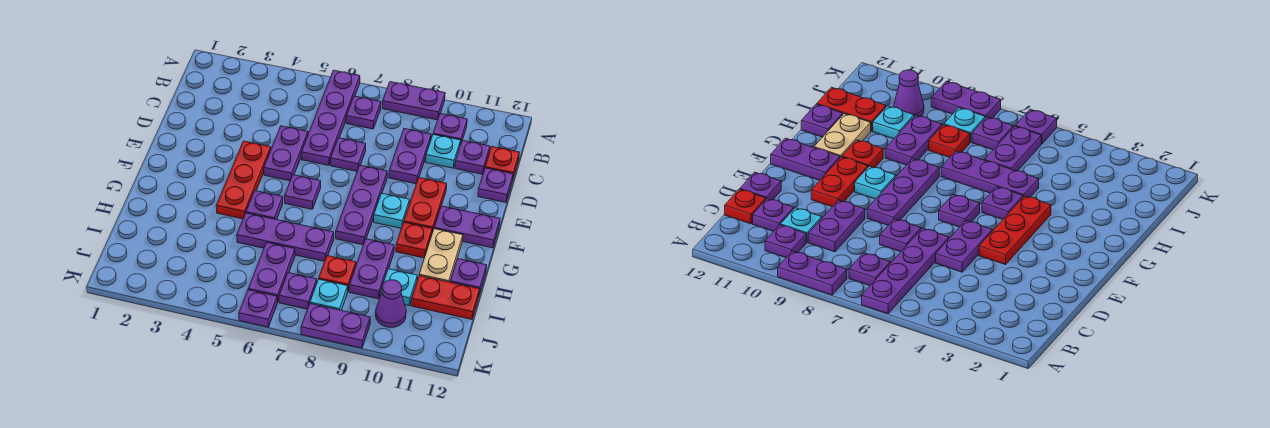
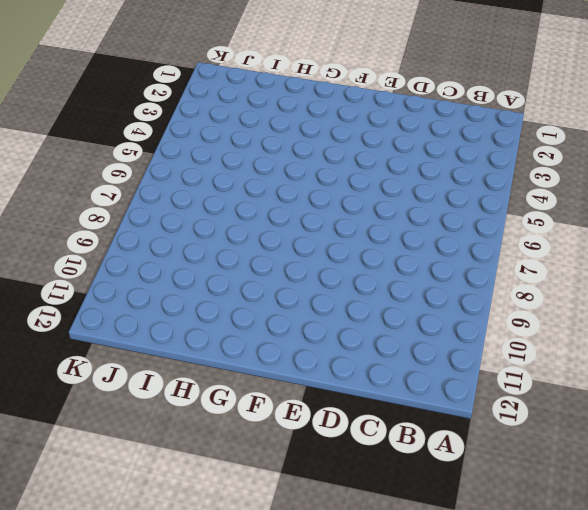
none -> purple plate A6:D6 level 1
none -> purple plate A8:A9 level 1
none -> purple plate B7 level 1
none -> purple plate B10 level 1

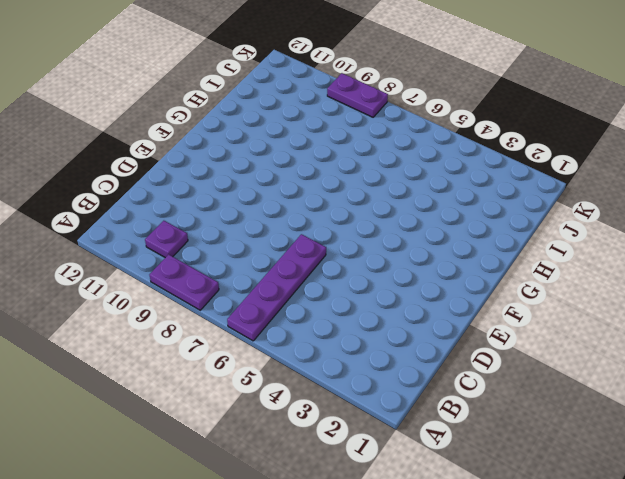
none -> purple plate B7 level 1
none -> purple plate C9:D9 level 1
none -> cyan plate C10 level 1
none -> purple plate C11 level 1

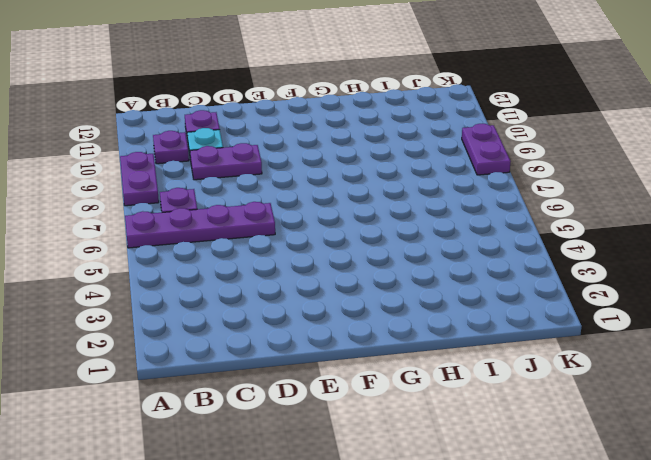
none -> red plate C12 level 1
none -> purple plate D5:E5 level 1
none -> purple plate D7 level 1
none -> purple plate D12 level 1

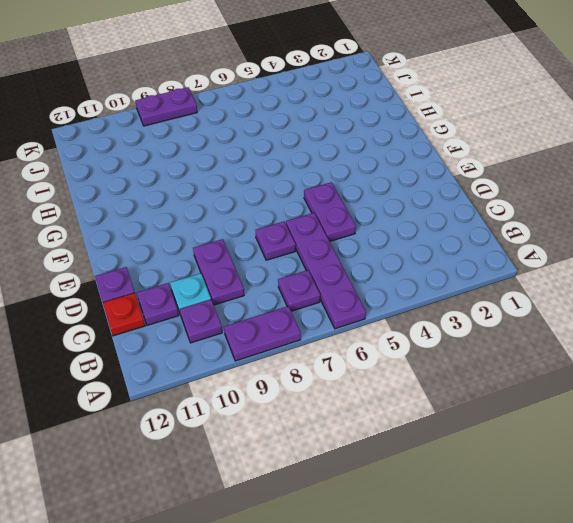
none -> red plate E4:G4 level 1
none -> purple plate E8:G8 level 1
none -> red plate E10:F10 level 1
none -> purple plate F6 level 1

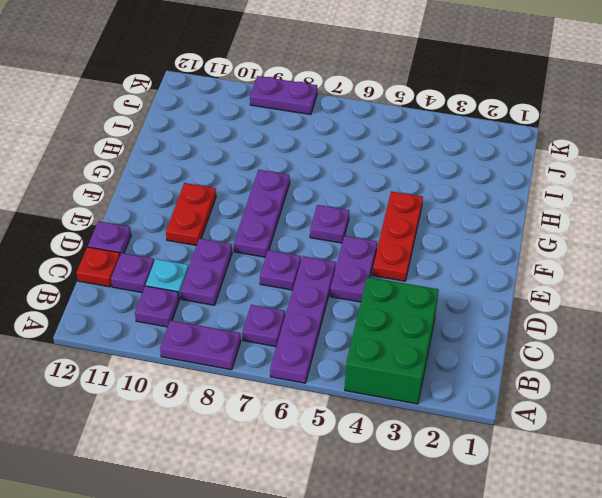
green brick A3:C4 level 1 -> none
none -> cyan plate F9 level 1
none -> purple plate F11:F12 level 1
none -> purple plate G5 level 1
none -> red plate G10 level 1

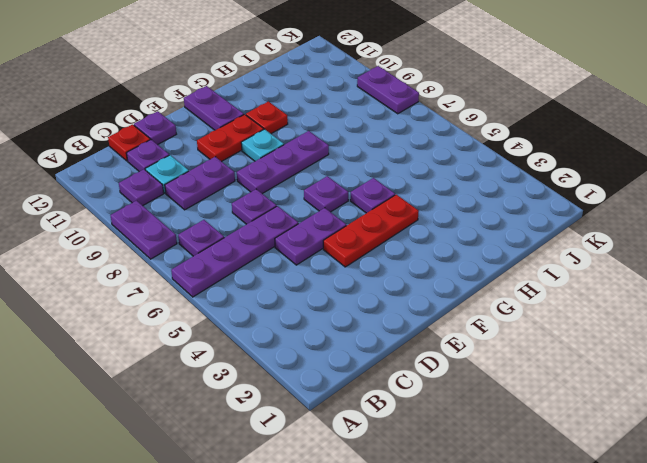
none -> tan plate G11:H11 level 1
none -> purple plate H5:H7 level 1
none -> purple plate H9:I9 level 1
none -> purple plate H12 level 1

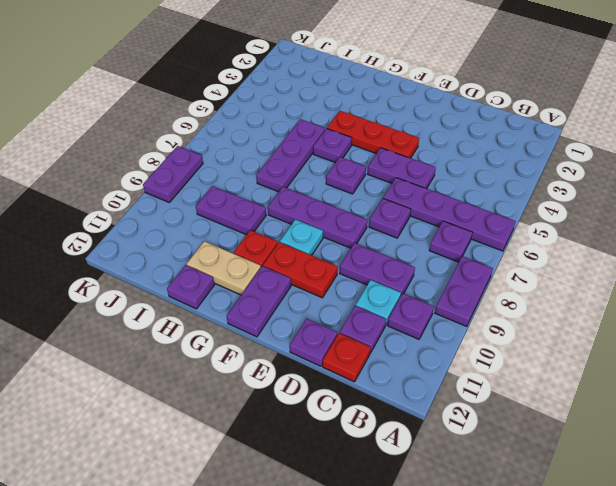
none -> purple plate I6:J6 level 1
none -> red plate I8 level 1
none -> cyan plate I10 level 1
none -> red plate I11:I12 level 1

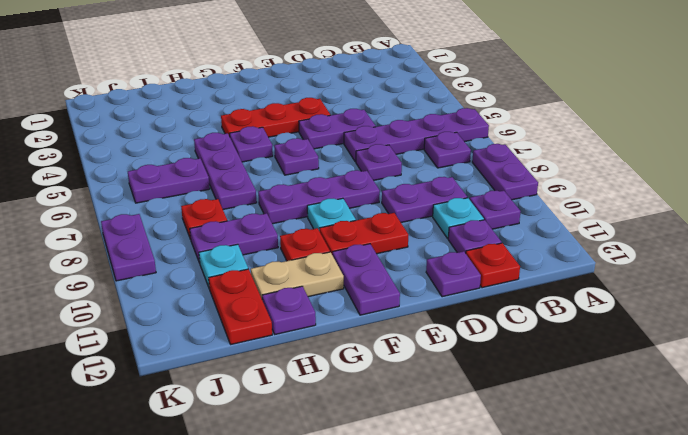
none -> purple plate J7 level 1
none -> cyan plate J8 level 1
none -> purple cone J10 level 1
none -> purple plate K6 level 1

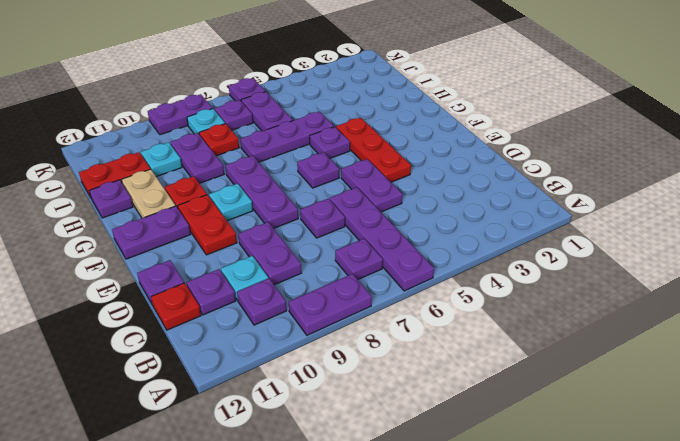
none -> purple cone J10 level 1

